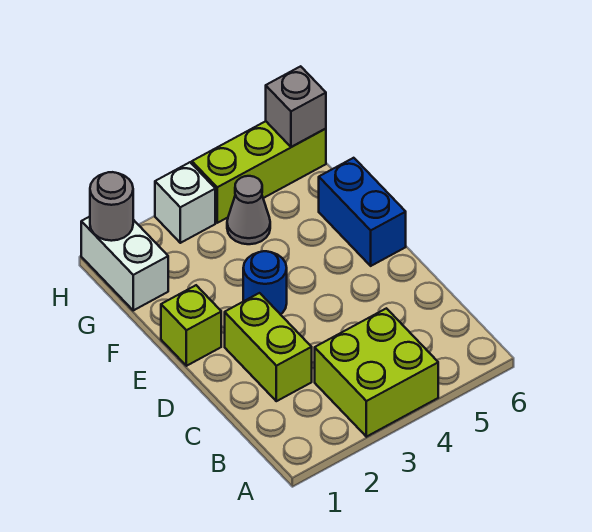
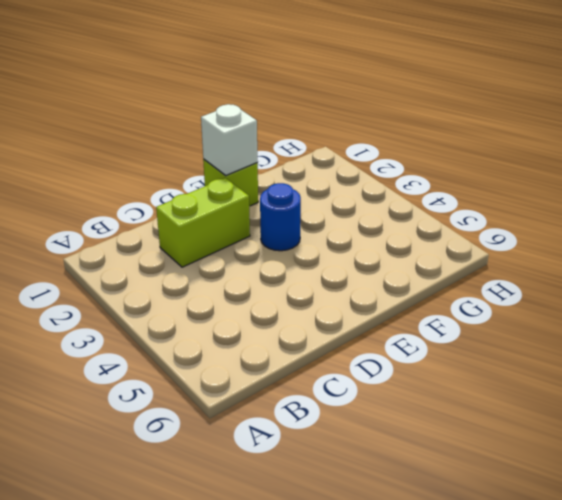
white brick E1 level 2 -> white brick H3 level 1
none -> lime brick A3:B4 level 1
none -> blue brick E6:F6 level 1

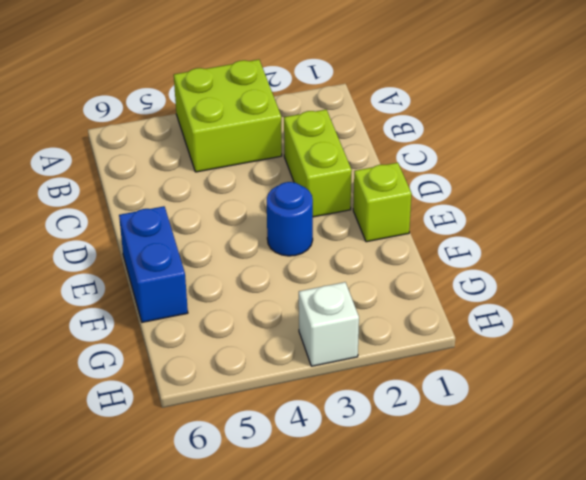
none -> white brick G1:H1 level 1
none -> grey cone G4 level 1

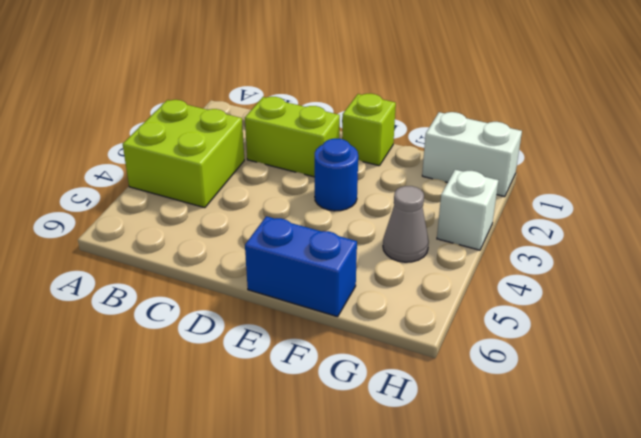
none -> lime brick H4:H6 level 1
none -> grey round brick H1 level 2

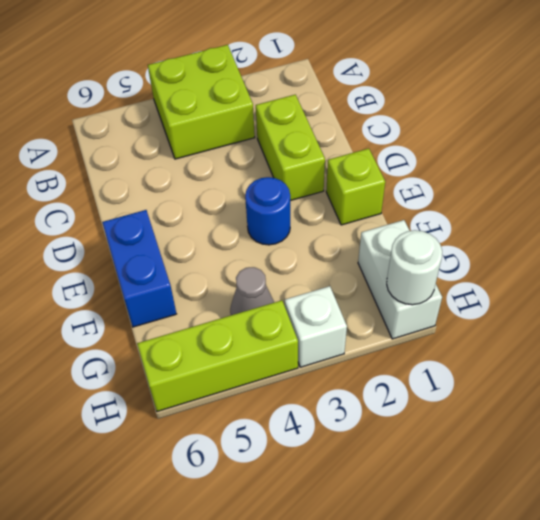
white round brick H1 level 2 -> grey round brick H1 level 2
none -> grey brick H6 level 2

